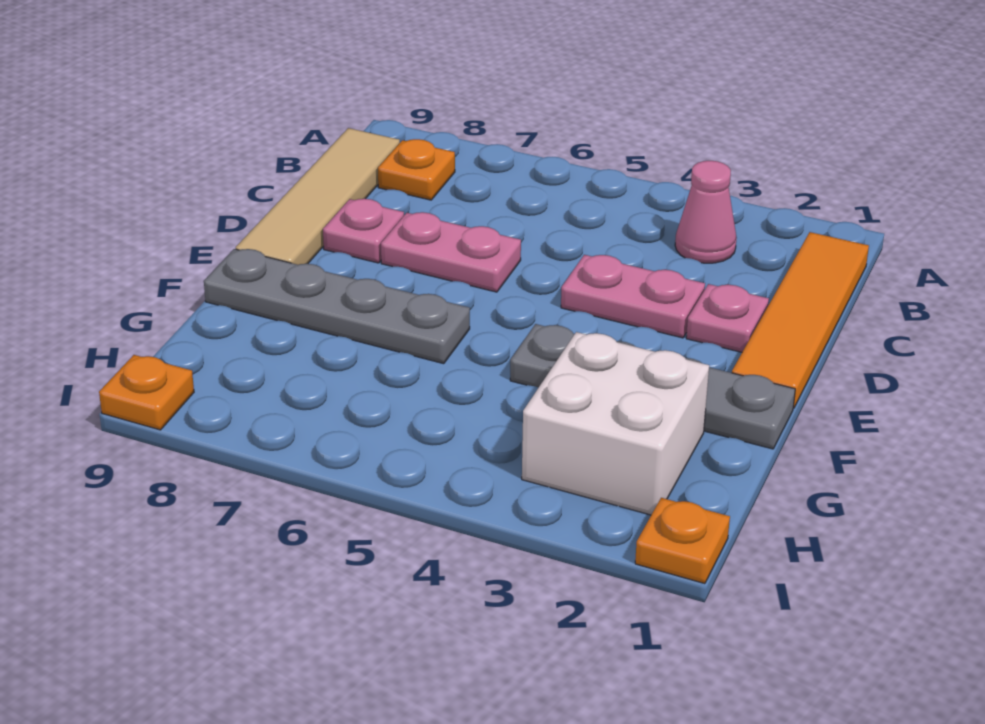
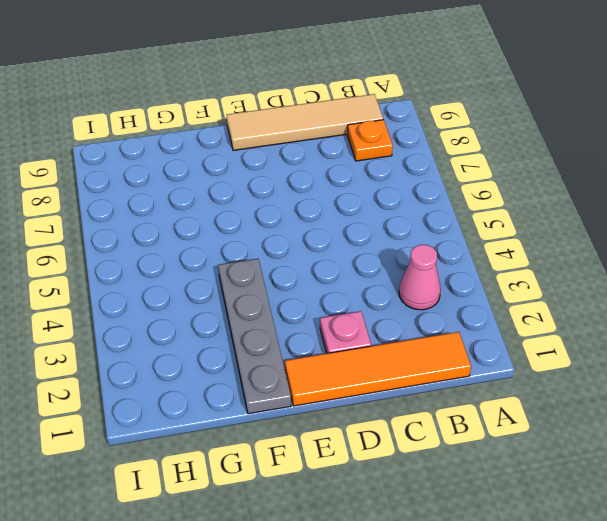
none -> pink plate D3:D4 level 1
none -> pink plate D6:D7 level 1
none -> pink plate D8 level 1

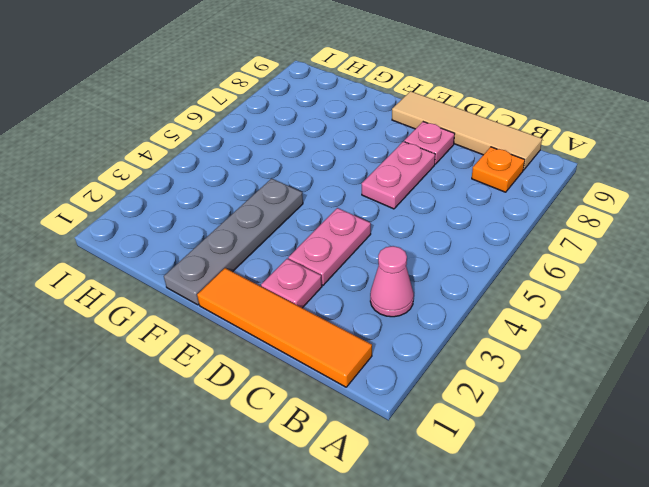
none -> grey plate F6:F9 level 1
none -> white brick G2:H3 level 1
none -> orange plate I1 level 1

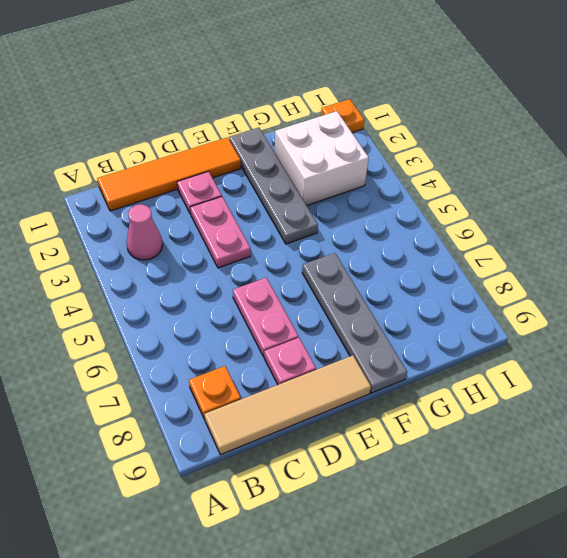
none -> orange plate I9 level 1

